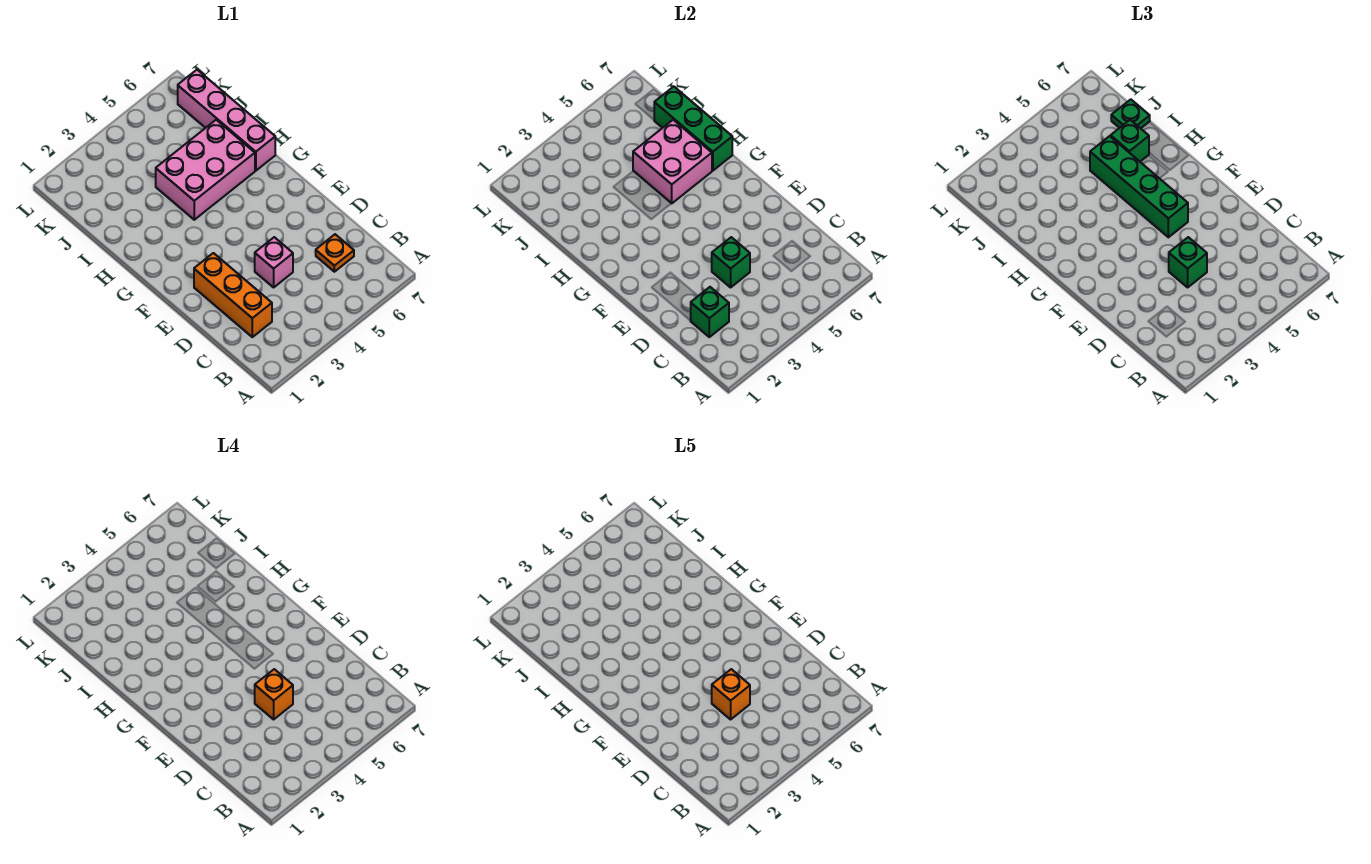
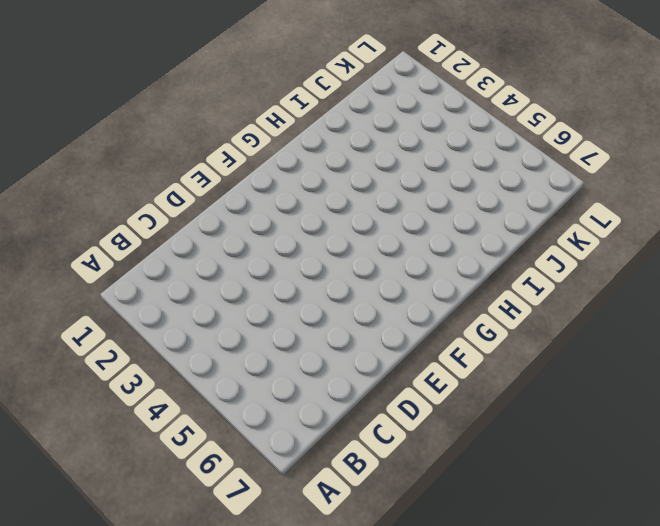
none -> orange brick C2:E2 level 1
none -> orange plate C6 level 1
none -> pink brick D4 level 1

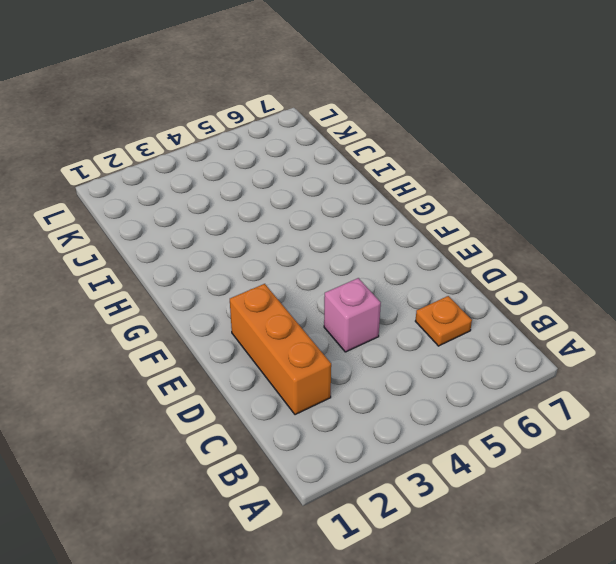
none -> pink brick H4:I6 level 1
none -> pink brick H7:K7 level 1
none -> green brick C2 level 2

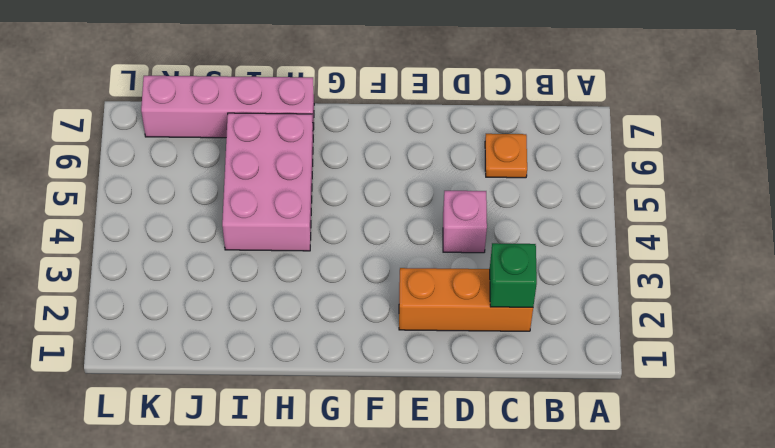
none -> green brick D4 level 2
none -> pink brick H5:I6 level 2
none -> green brick H7:J7 level 2

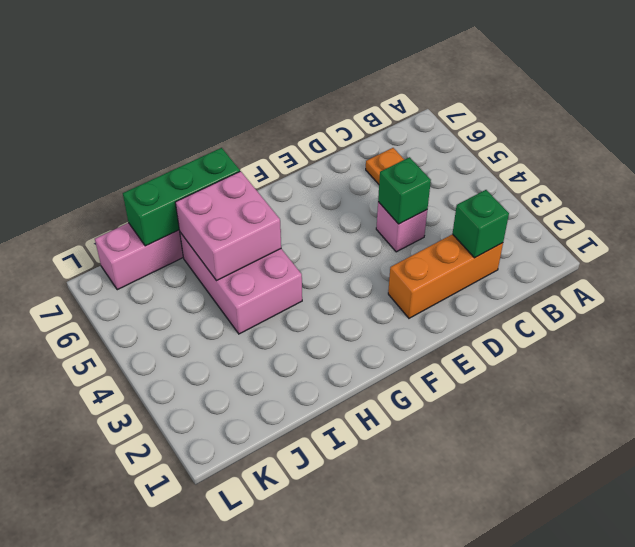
none -> green brick D4 level 3
none -> green brick F5:I5 level 3
none -> green brick I6 level 3

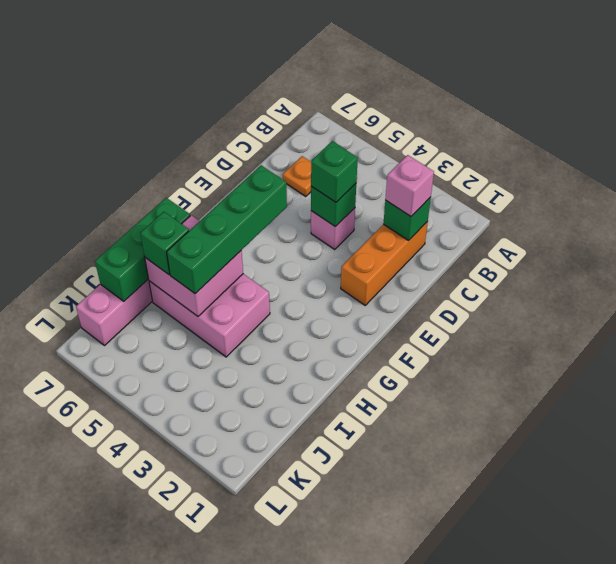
pink brick C2 level 3 -> none
none -> green plate J7 level 3
none -> orange brick D4 level 4
none -> orange brick D4 level 5

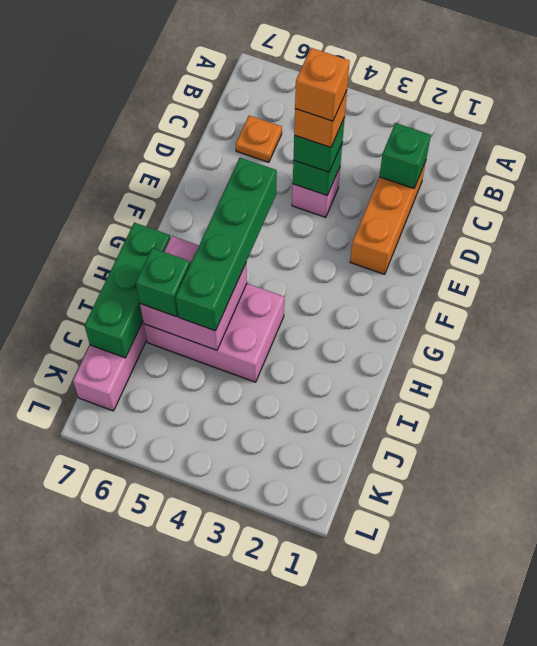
none -> green plate J7 level 3

